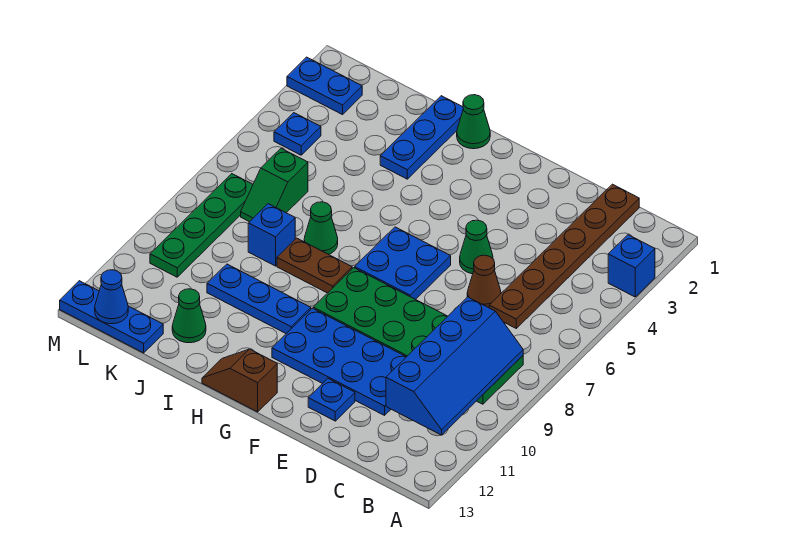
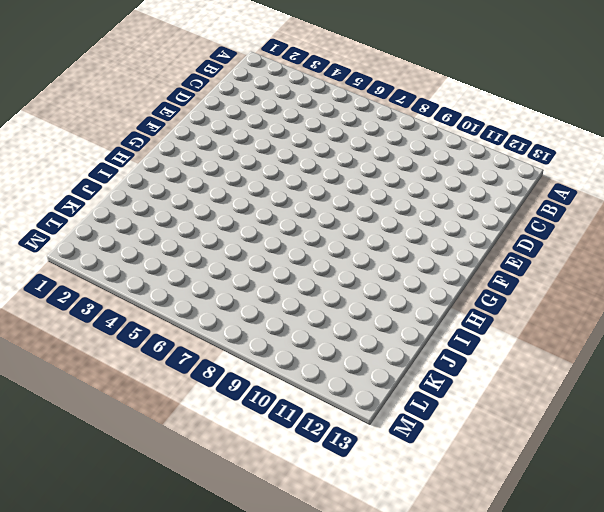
none -> blue brick A3 level 1
none -> green plate B8:G9 level 1
none -> brown plate C1:C6 level 1

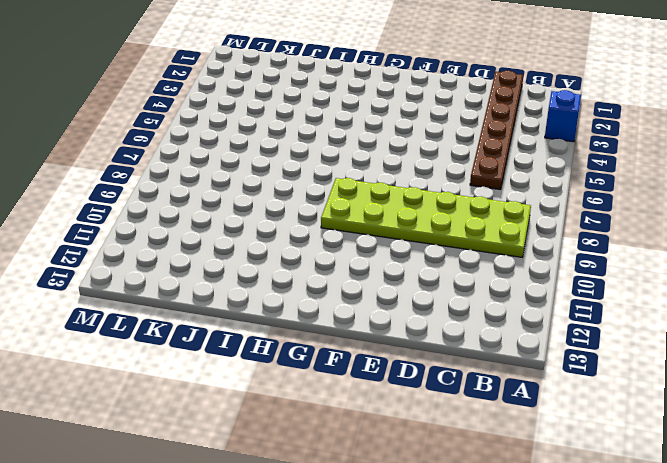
lime plate B8:G9 level 1 -> green plate B8:G9 level 1
none -> brown cone D6 level 1
none -> blue plate D10:G11 level 1
none -> green cone E5 level 1

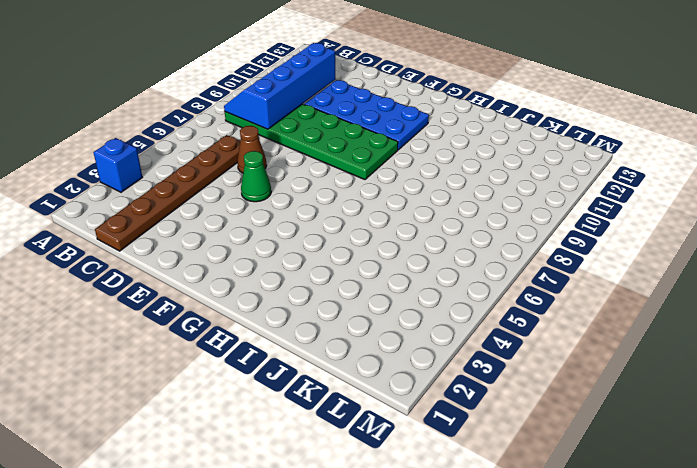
none -> blue plate E12 level 1
none -> blue plate F6:G7 level 1
none -> brown slope G13:H13 level 1 top G

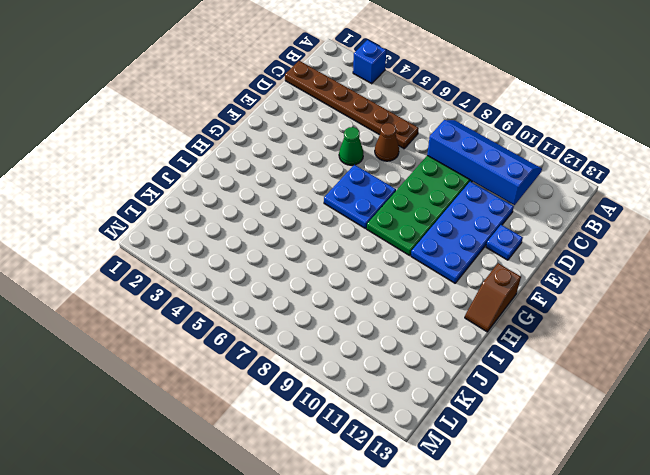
none -> green cone H1 level 1
none -> brown plate H8:I8 level 1
none -> blue plate H10:J10 level 1

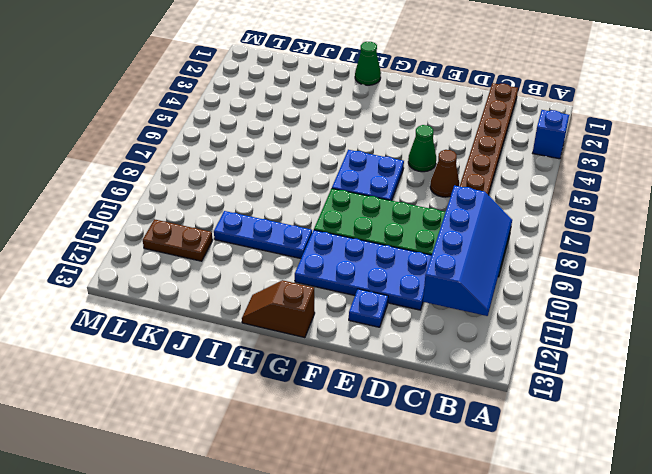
brown plate K11:L11 level 1 -> brown plate H8:I8 level 1
none -> blue plate I1:I3 level 1
none -> green cone I7 level 1
none -> blue brick J8 level 1

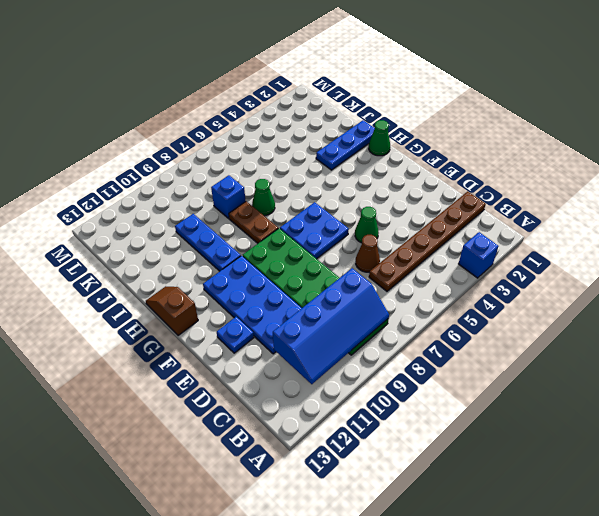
none -> green cone J12 level 1
none -> green slope K6:K7 level 1 top 6
none -> blue plate K13:M13 level 1

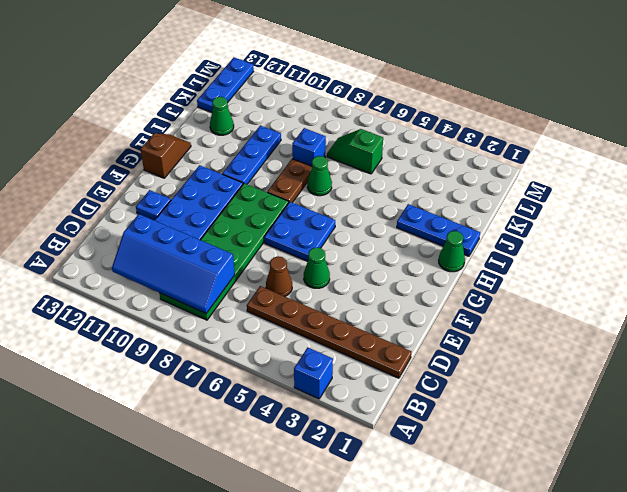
none -> blue plate L2:M2 level 1
none -> blue plate L4 level 1
none -> green plate L7:L10 level 1

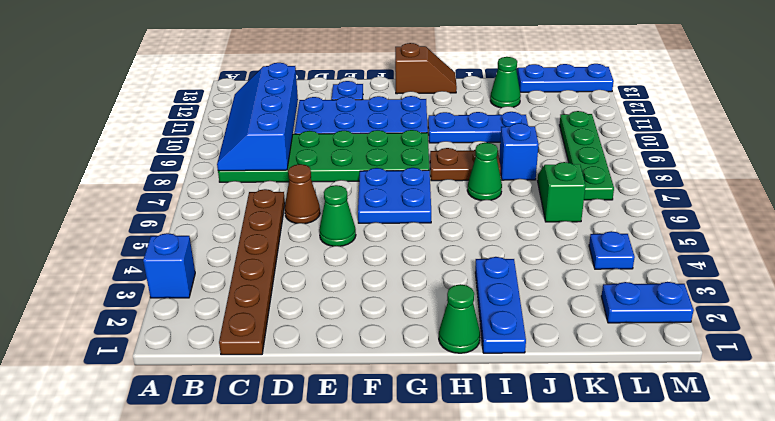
none -> blue cone L13 level 2

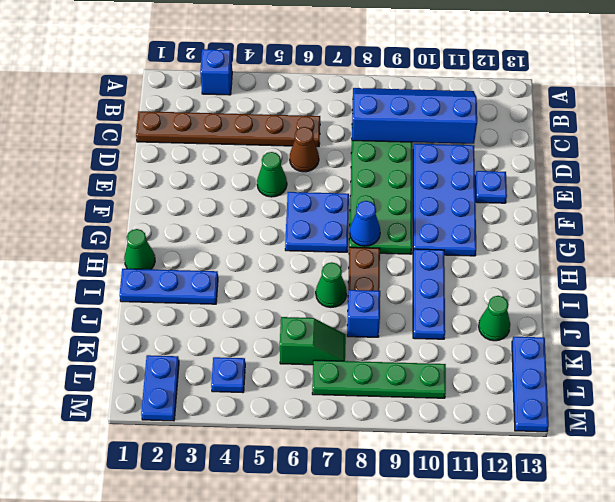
blue cone G8 level 2 -> blue cone L13 level 2
none -> brown slope G13:H13 level 1 top G

